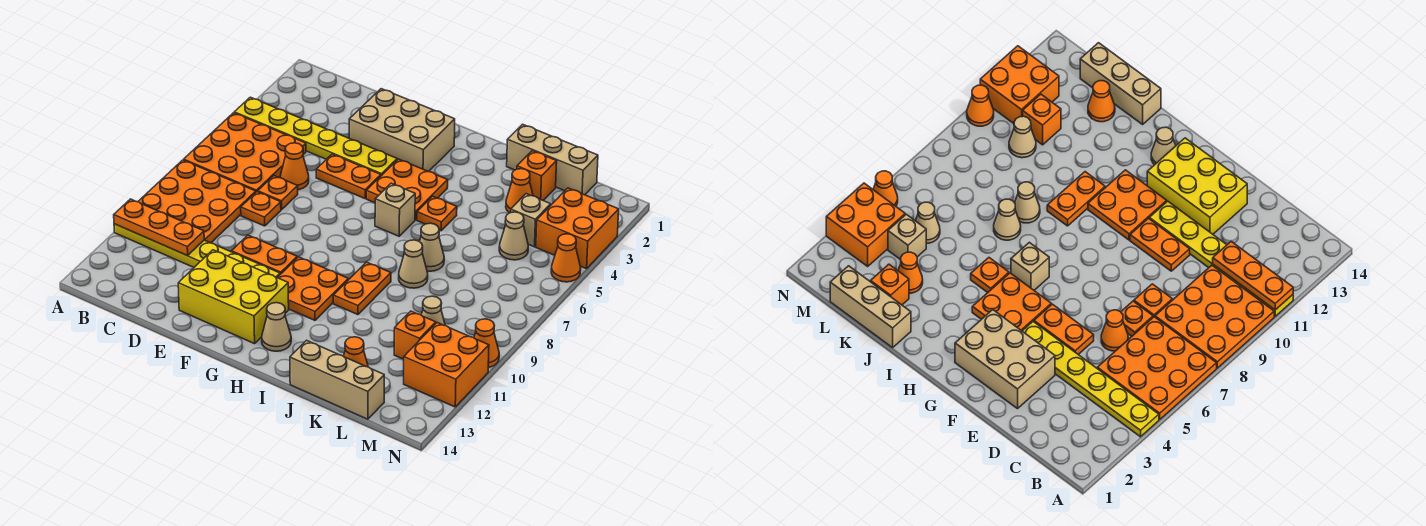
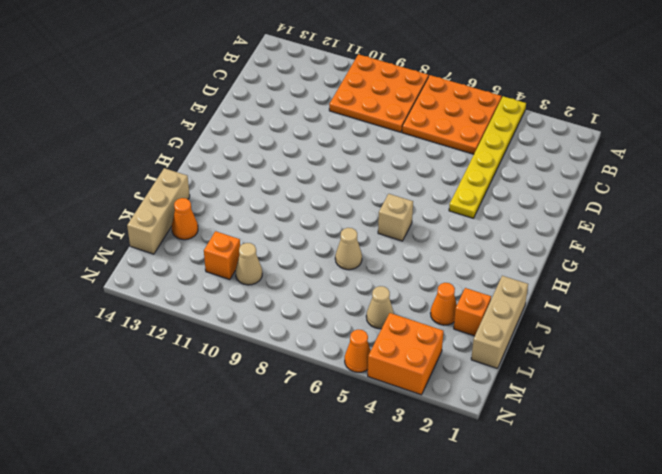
none -> yellow plate A11:F11 level 1
none -> orange cone D6 level 1
none -> orange plate D7 level 1
none -> orange plate D8 level 1

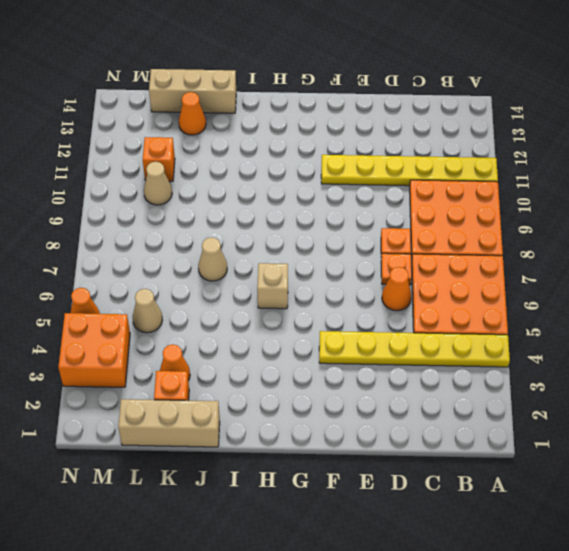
none -> tan brick E2:G3 level 1
none -> orange plate E5:F5 level 1
none -> orange plate E10:F10 level 1
none -> yellow brick E12:G13 level 1

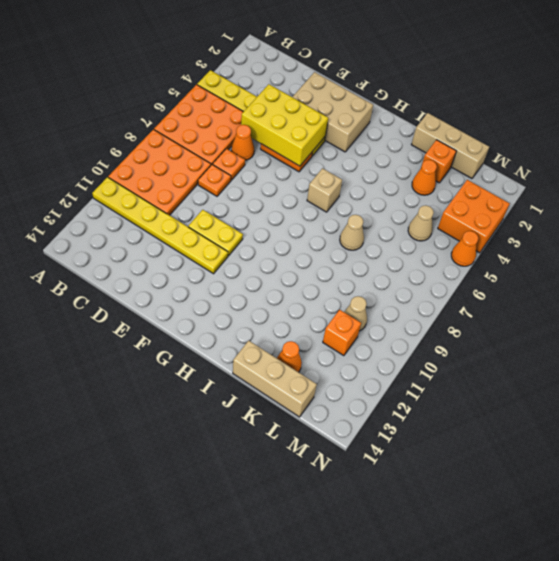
yellow brick D4:F5 level 2 -> yellow brick E12:G13 level 1
yellow plate E10:F10 level 1 -> orange plate E10:F10 level 1
none -> orange plate G4:H5 level 1
none -> orange plate G10:H11 level 1
none -> tan cone H13 level 1
none -> orange plate I5 level 1

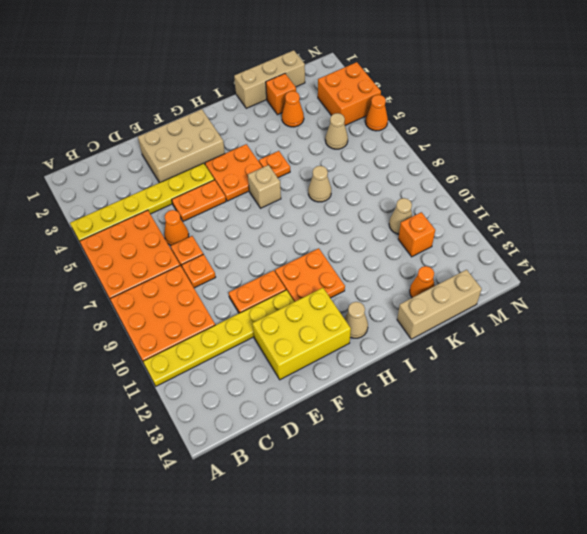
none -> orange plate I9:I10 level 1
none -> tan cone J8 level 1
none -> tan brick L4 level 1
none -> orange brick M11:N12 level 1

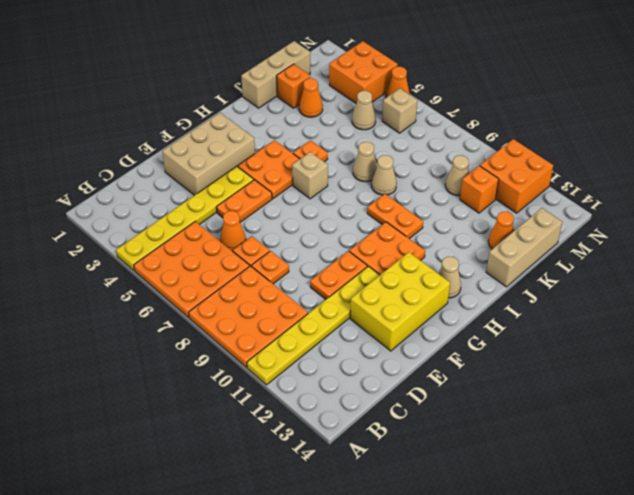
tan brick M6 level 1 -> tan brick L4 level 1
none -> orange cone N10 level 1
none -> orange plate A11:C11 level 2

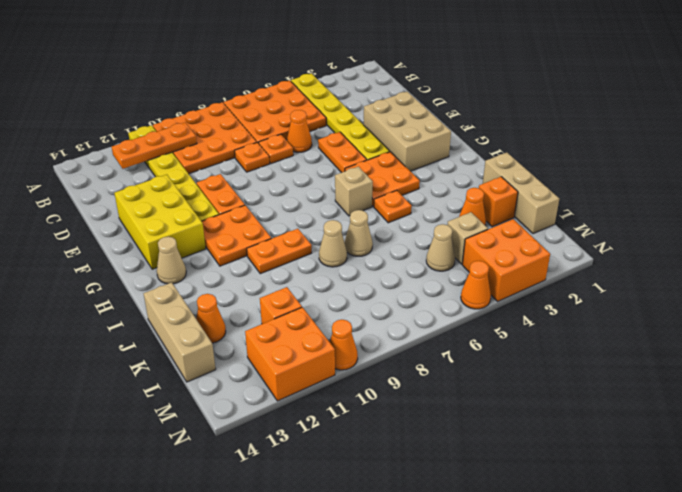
orange plate B10:B12 level 2 -> orange plate A11:C11 level 2
none -> tan cone L10 level 1

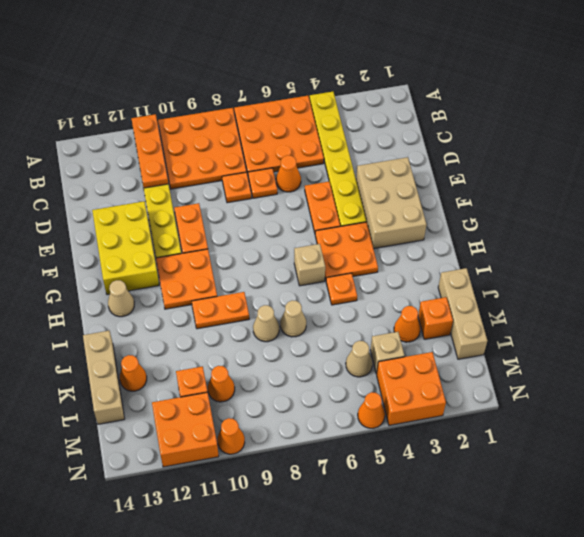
orange cone L10 level 1 -> tan cone L10 level 1

